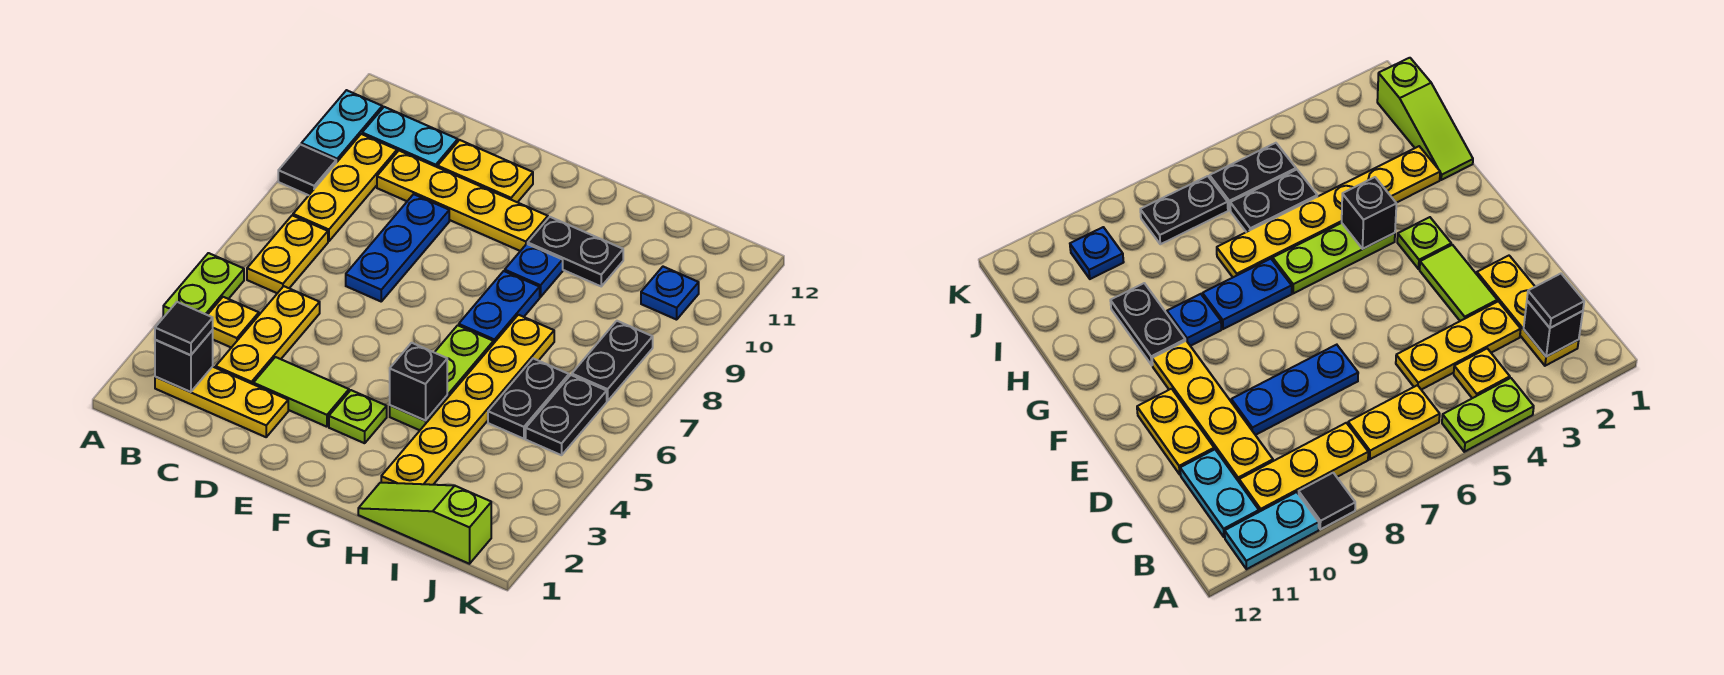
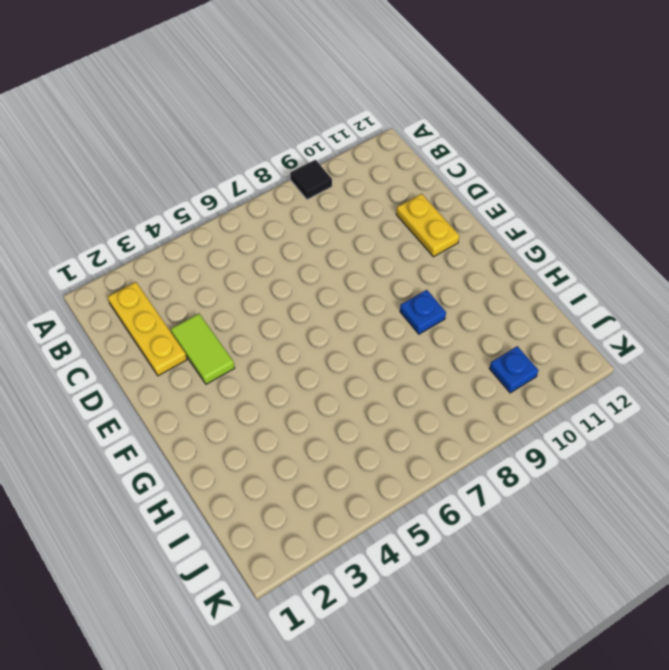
none -> lime plate A4:A5 level 1
none -> cyan plate A10:A11 level 1
none -> yellow plate B4 level 1

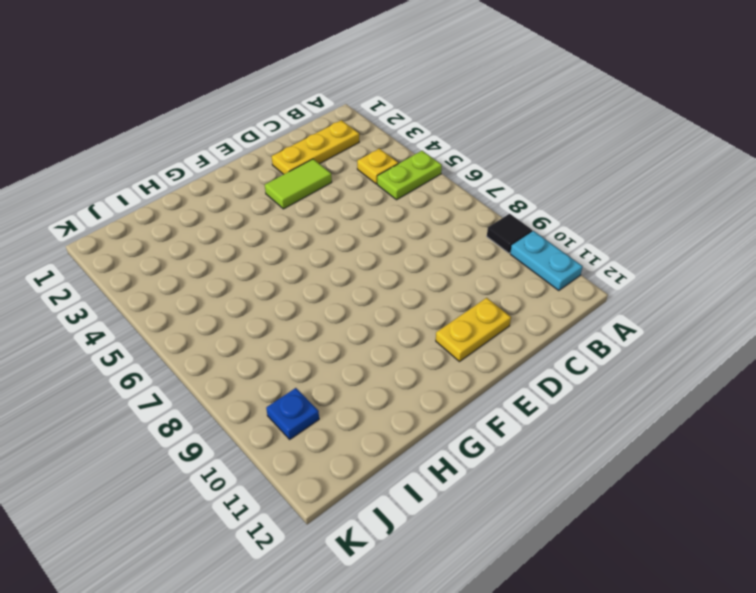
lime plate A5:B5 level 1 -> lime plate A4:A5 level 1
none -> yellow plate B6:B7 level 1
none -> yellow plate B8:B10 level 1
none -> cyan plate B11:C11 level 1

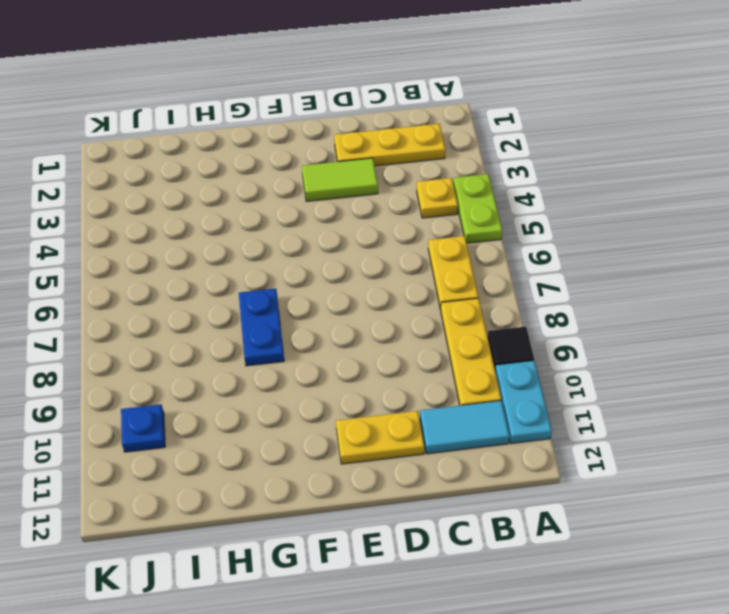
cyan tile B11:C11 level 1 -> cyan plate B11:C11 level 1
none -> yellow plate C3:C5 level 1
none -> yellow plate C10:F10 level 1
none -> blue plate D7:D9 level 1

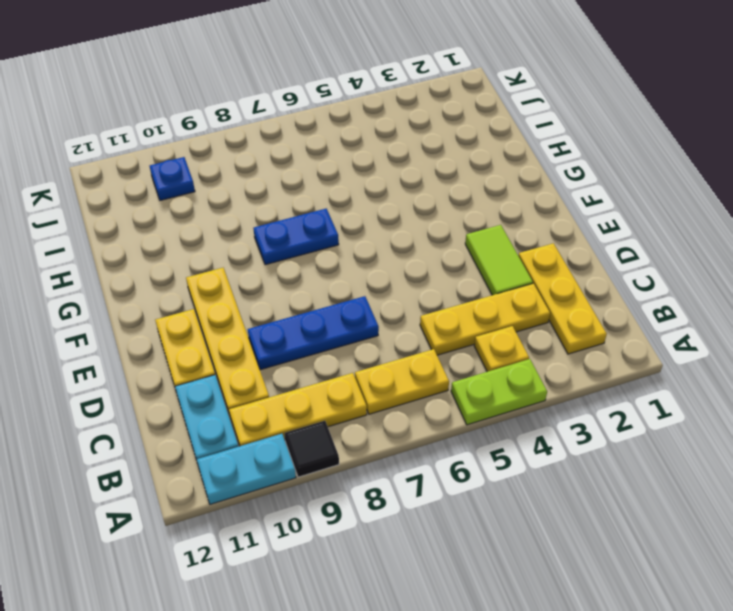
none -> lime plate F3 level 1
none -> lime plate G4:G6 level 1
none -> blue plate G9 level 1

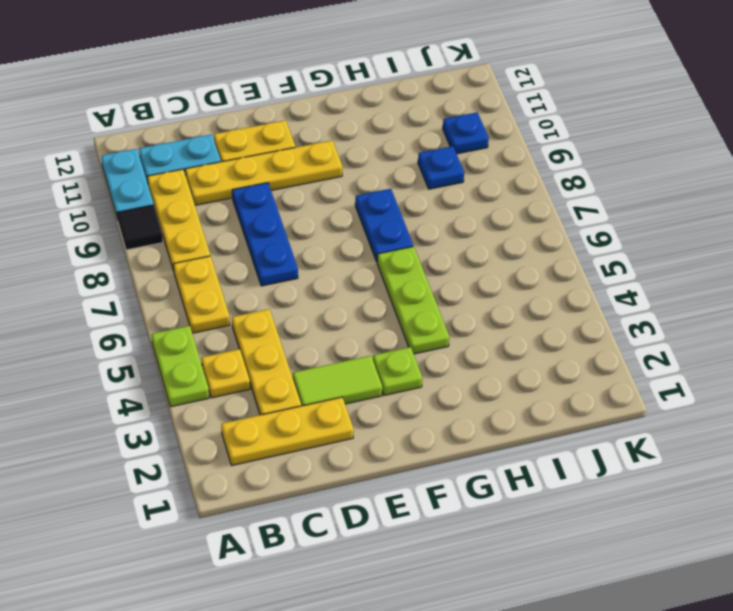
blue plate I9 level 1 -> blue plate G9 level 1
none -> black plate G10:H10 level 1
none -> lime slope H1:J1 level 1 top J
none -> yellow plate H2:H7 level 1

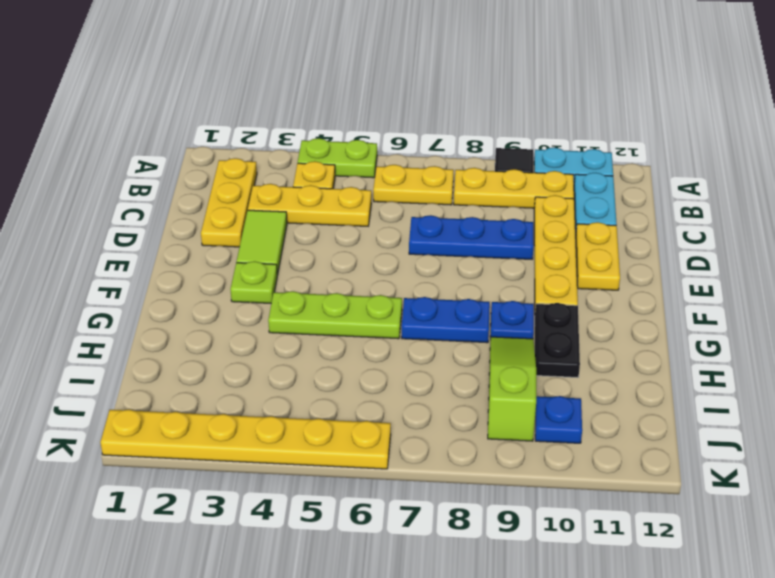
lime slope H9:J9 level 1 top J -> lime slope H1:J1 level 1 top J
yellow plate K1:K6 level 1 -> yellow plate H2:H7 level 1
none -> black plate I5:I6 level 1
none -> black plate J5:J6 level 1
none -> black plate J7:J8 level 1

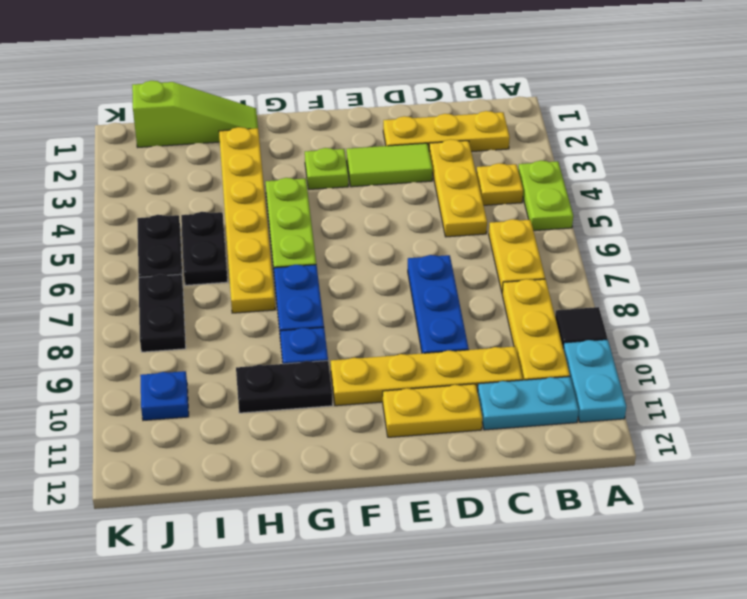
none -> black brick B2 level 2
none -> black brick G4 level 2
none -> black tile B2 level 3

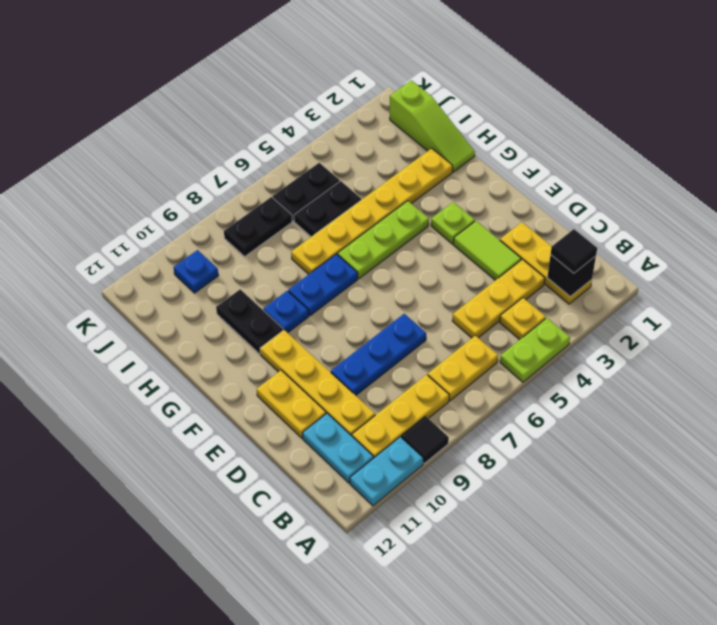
none -> black brick G4 level 2

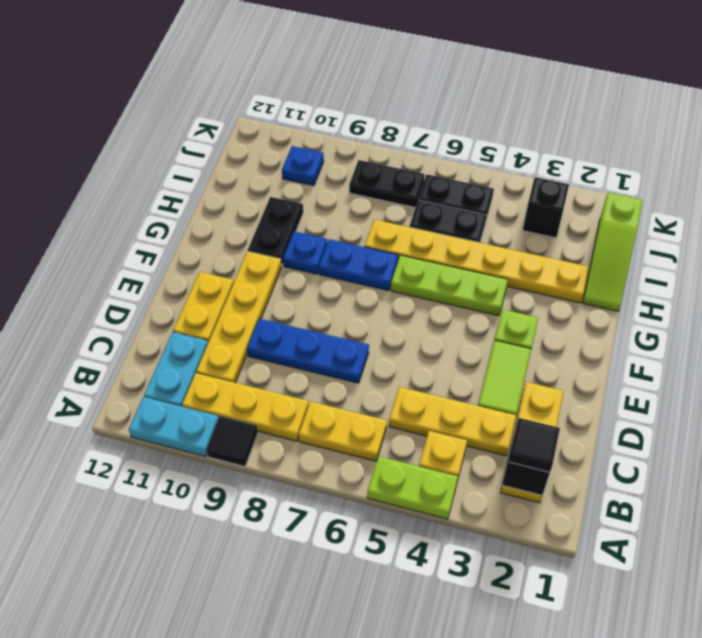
black brick J3 level 1 -> black brick G4 level 2

